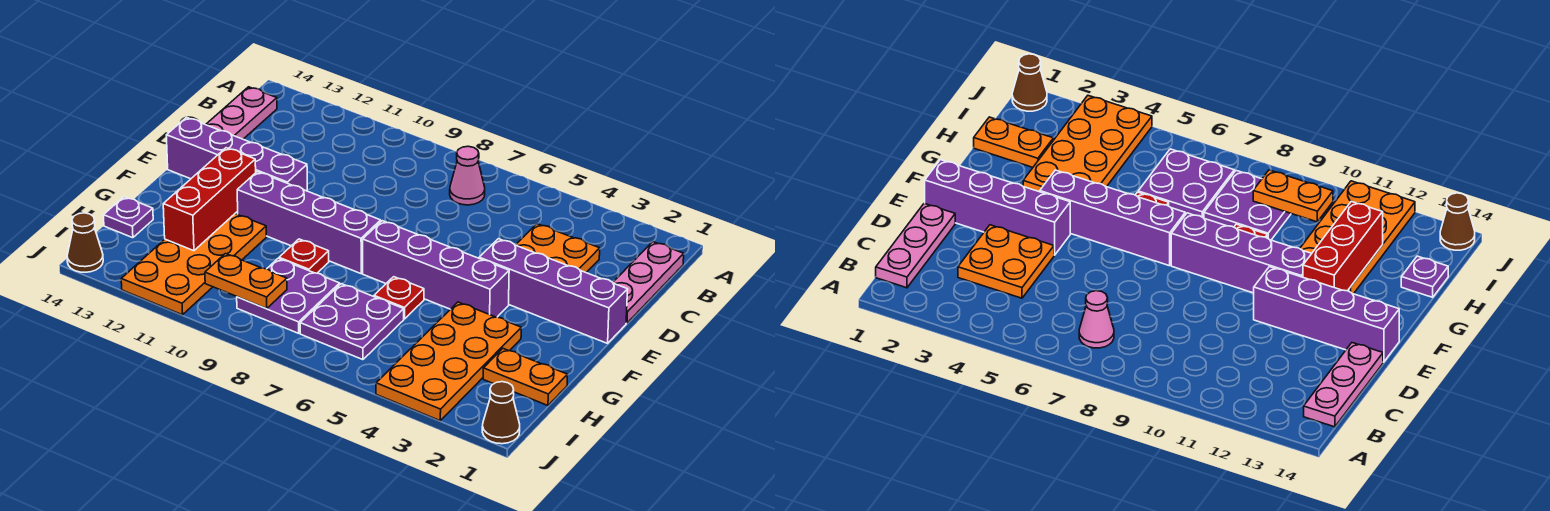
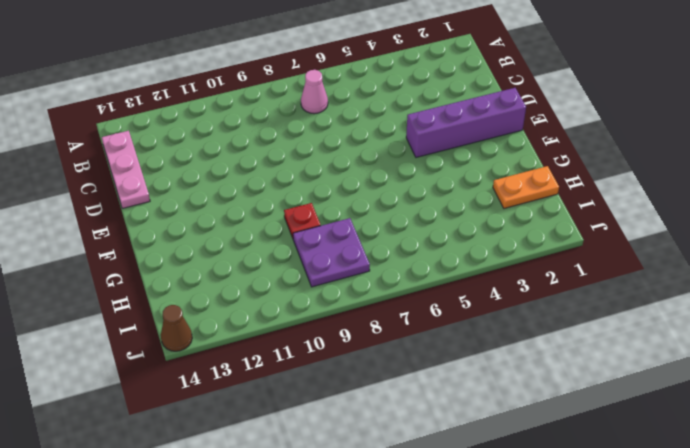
none -> pink plate B1:D1 level 1
none -> orange plate C3:D4 level 1
none -> purple brick E11:E14 level 1

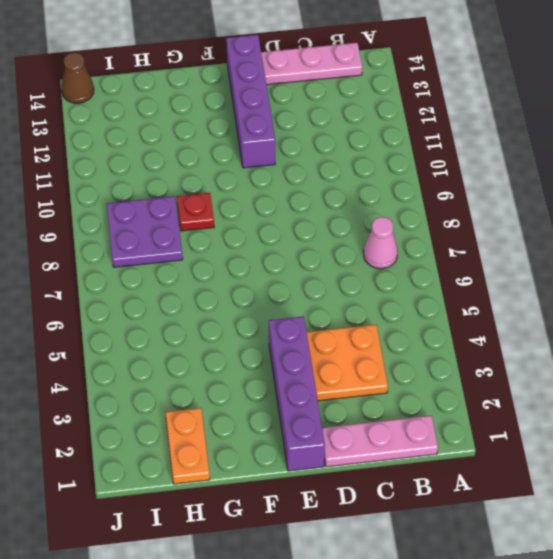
none -> purple brick F4:F7 level 1
none -> purple brick F8:F11 level 1
none -> orange plate G3:J4 level 1

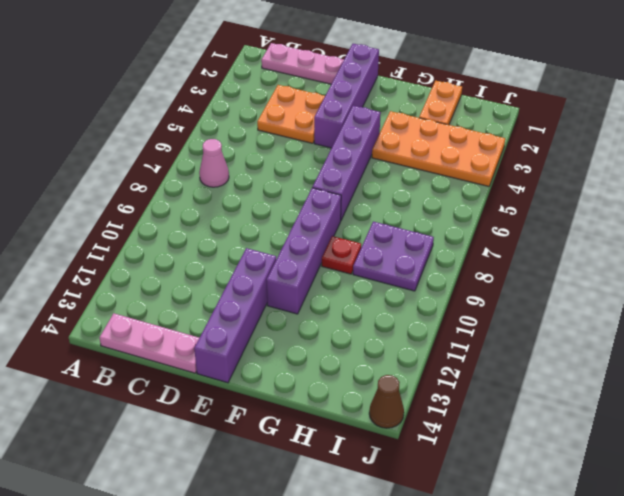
none -> red plate G6 level 1
none -> orange plate G11:J12 level 1
none -> purple plate H6:I7 level 1

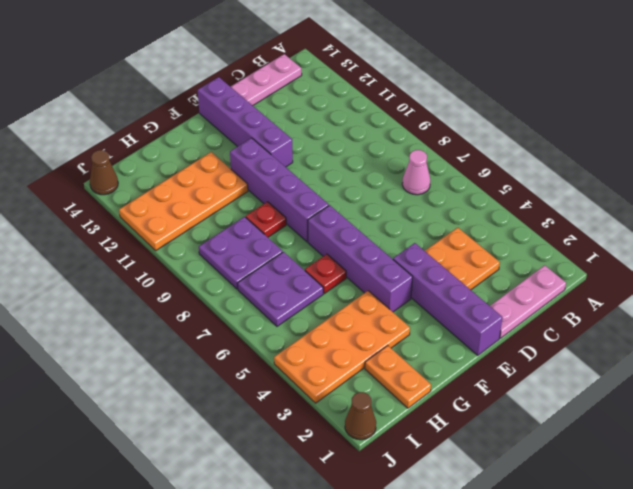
none -> purple plate H14 level 1
none -> red brick F12:H12 level 2
none -> orange plate I9:I10 level 2

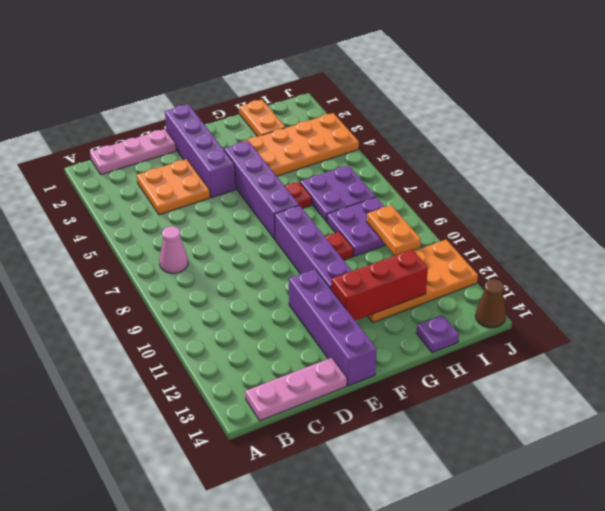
none -> brown cone J1 level 1

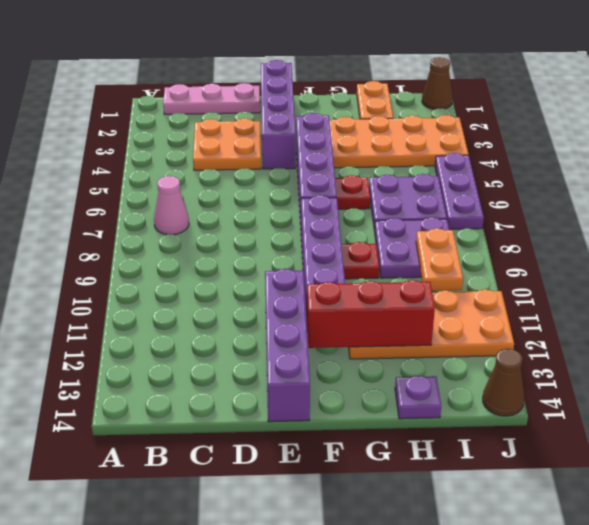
purple plate J5:J7 level 1 -> none
none -> pink plate B14:D14 level 1

